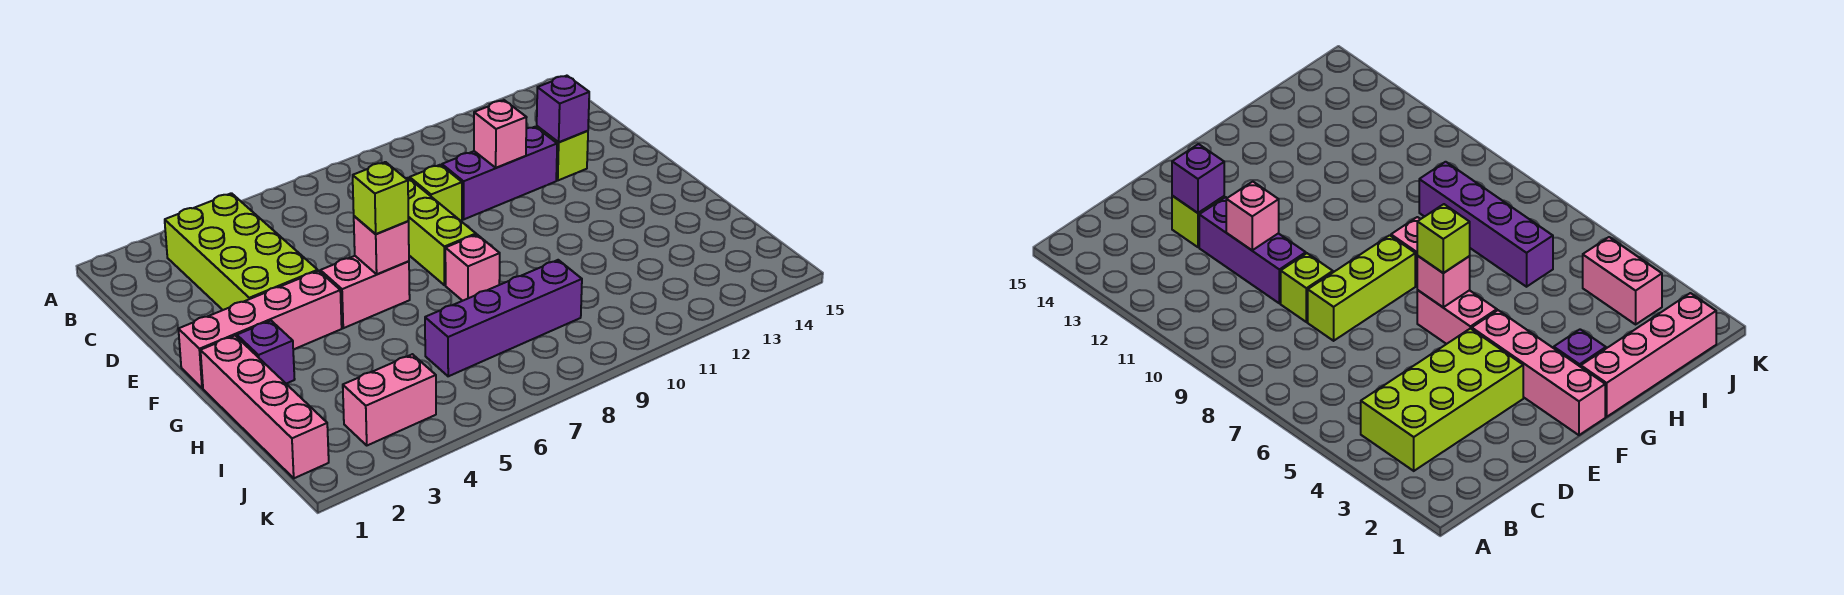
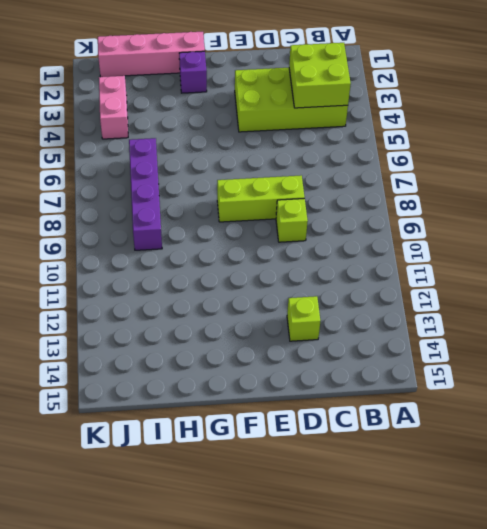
lime brick B3:C4 level 2 -> none
none -> purple brick D10:D12 level 1
none -> pink brick F1:F4 level 1
none -> pink brick F5:F6 level 1

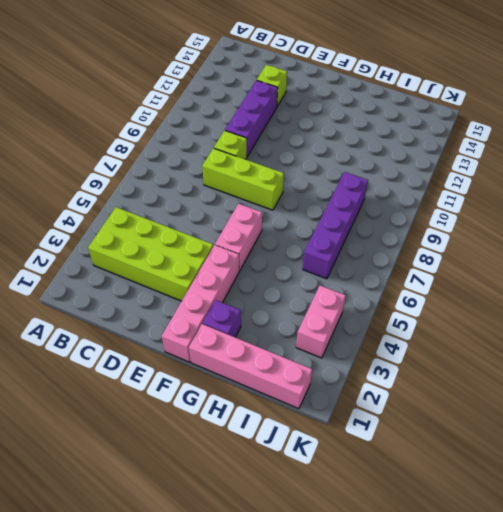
none -> pink brick G8 level 1
none -> pink brick D11 level 2
none -> purple brick D13 level 2

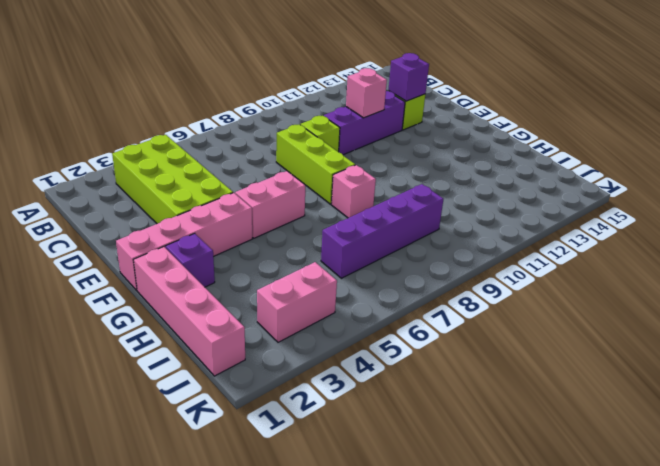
none -> pink brick F6 level 2
none -> lime brick F6 level 3

